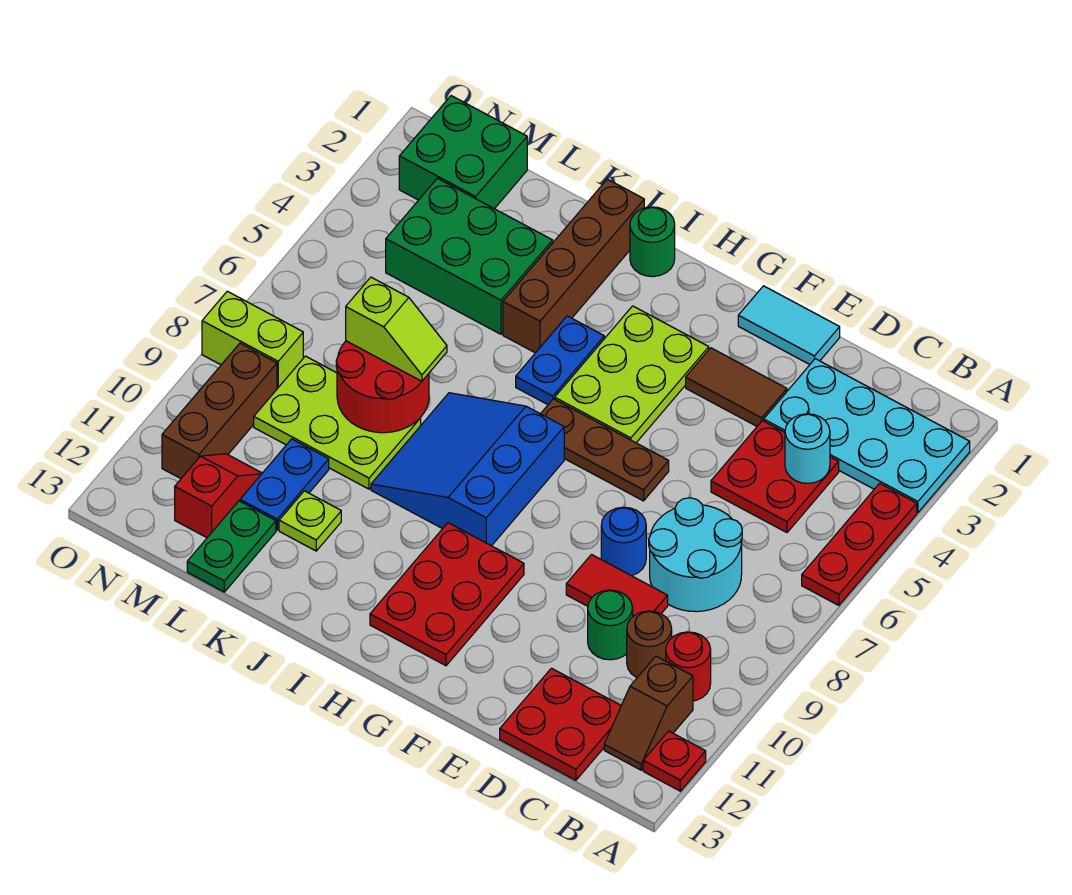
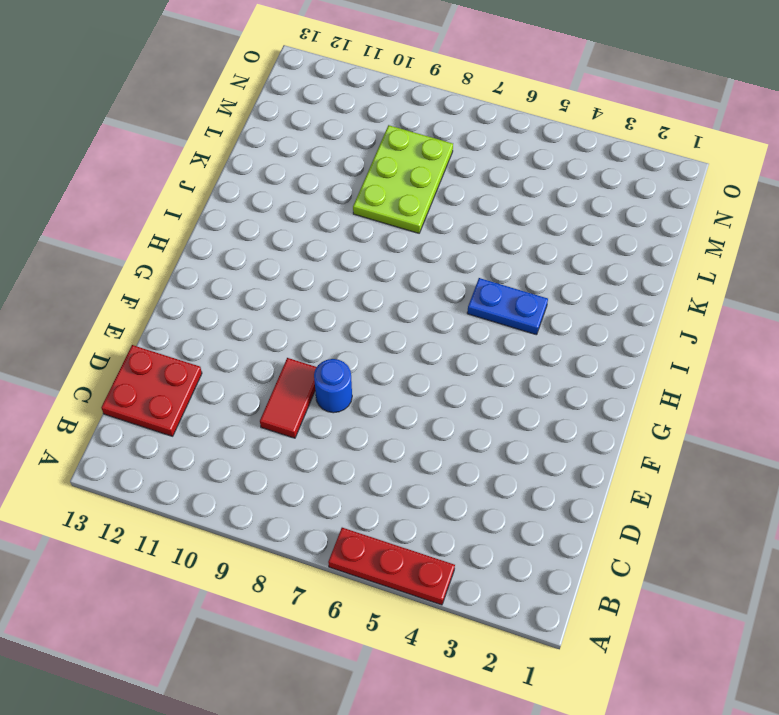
none -> cyan plate A2:D3 level 1
none -> red plate A12 level 1
none -> red round brick B10 level 1
none -> brown slope B11:B12 level 1 top 11

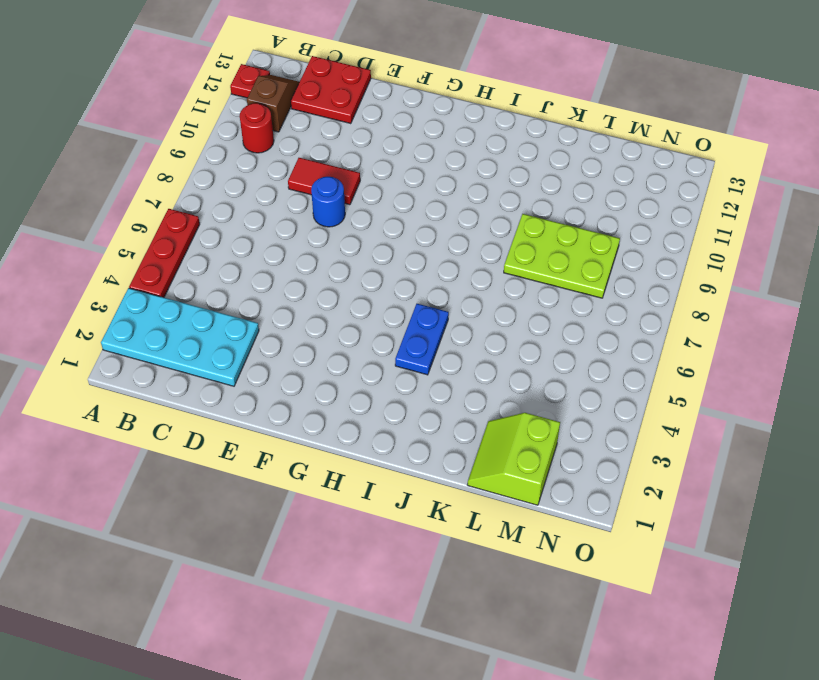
lime slope L1:M2 level 1 top M -> green brick M1:N2 level 1
none -> red plate C4:D5 level 1
none -> cyan round brick C7:D8 level 1
none -> brown round brick C10 level 1
none -> green round brick D10 level 1

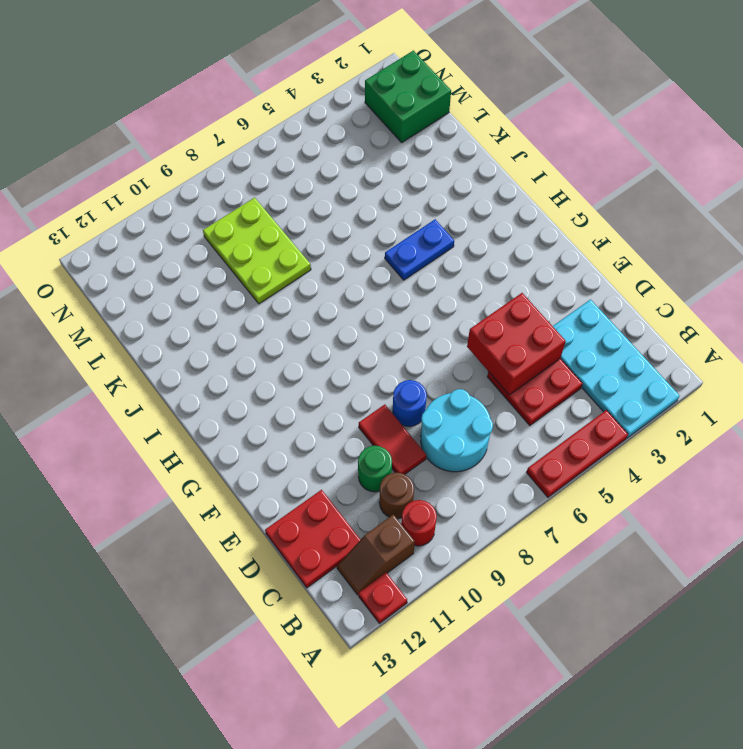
red brick D4:E5 level 2 -> none
none -> cyan tile E1:F1 level 1
none -> brown tile E3:F3 level 1
none -> brown plate F6:H6 level 1
none -> lime plate G3:H5 level 1

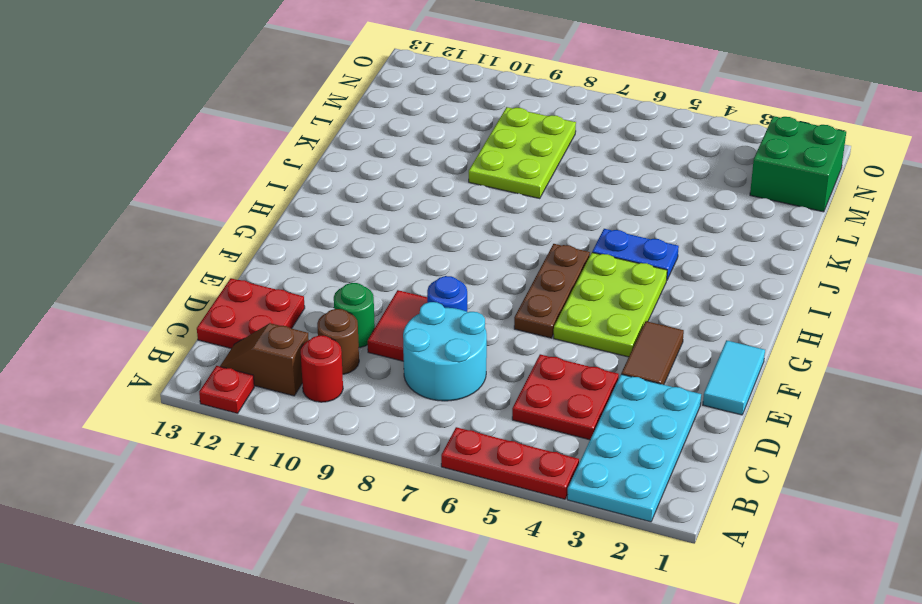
lime plate F4:H5 level 1 -> lime plate G3:H5 level 1
none -> red plate G10:H12 level 1
none -> blue slope H7:J9 level 1 top H
none -> green round brick I1 level 1
none -> brown brick J1:J4 level 1

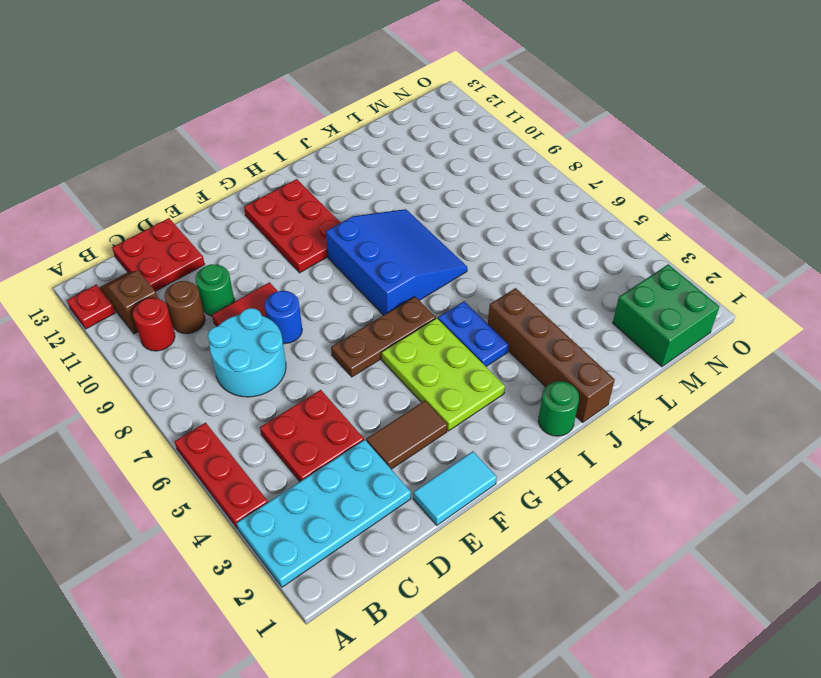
none -> green brick K3:M4 level 1
none -> lime plate K8:M9 level 1
none -> lime plate K11 level 1
none -> blue plate L10:L11 level 1

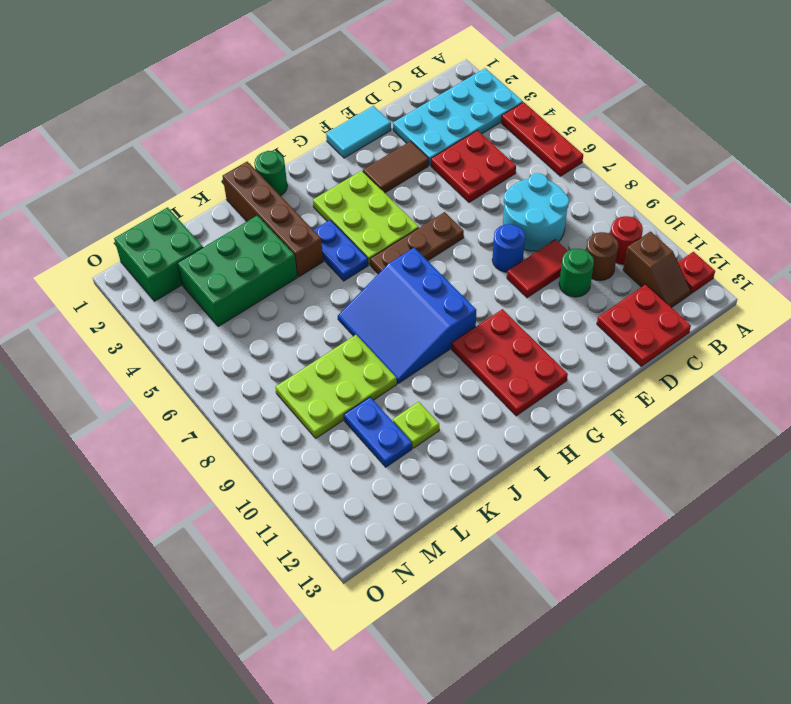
none -> green plate L12:L13 level 1
none -> red slope M11:M12 level 1 top 12
none -> lime brick N8:O8 level 1
none -> brown brick N9:N11 level 1

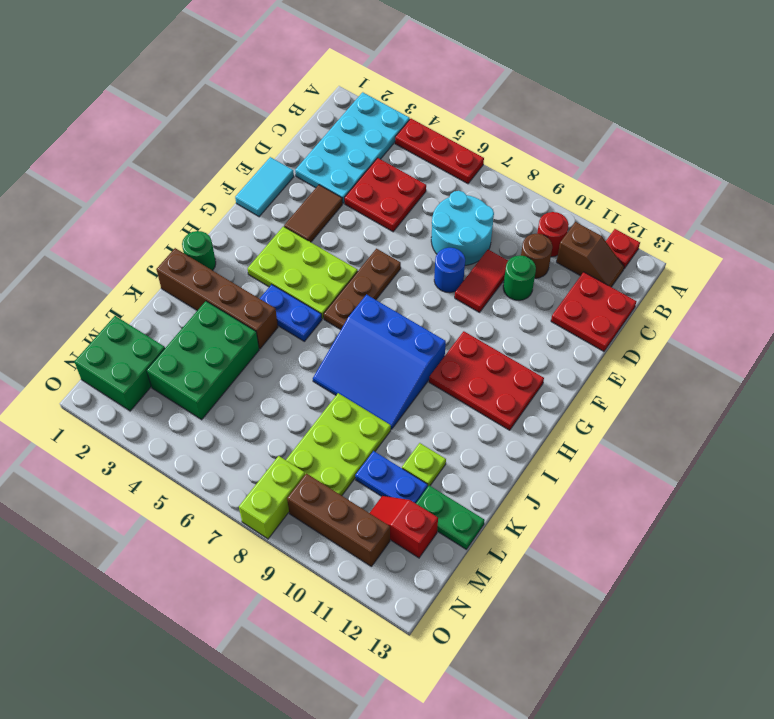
none -> cyan round brick C4 level 2
none -> red round brick K7:L8 level 2
none -> lime slope K7:L7 level 3 top L

